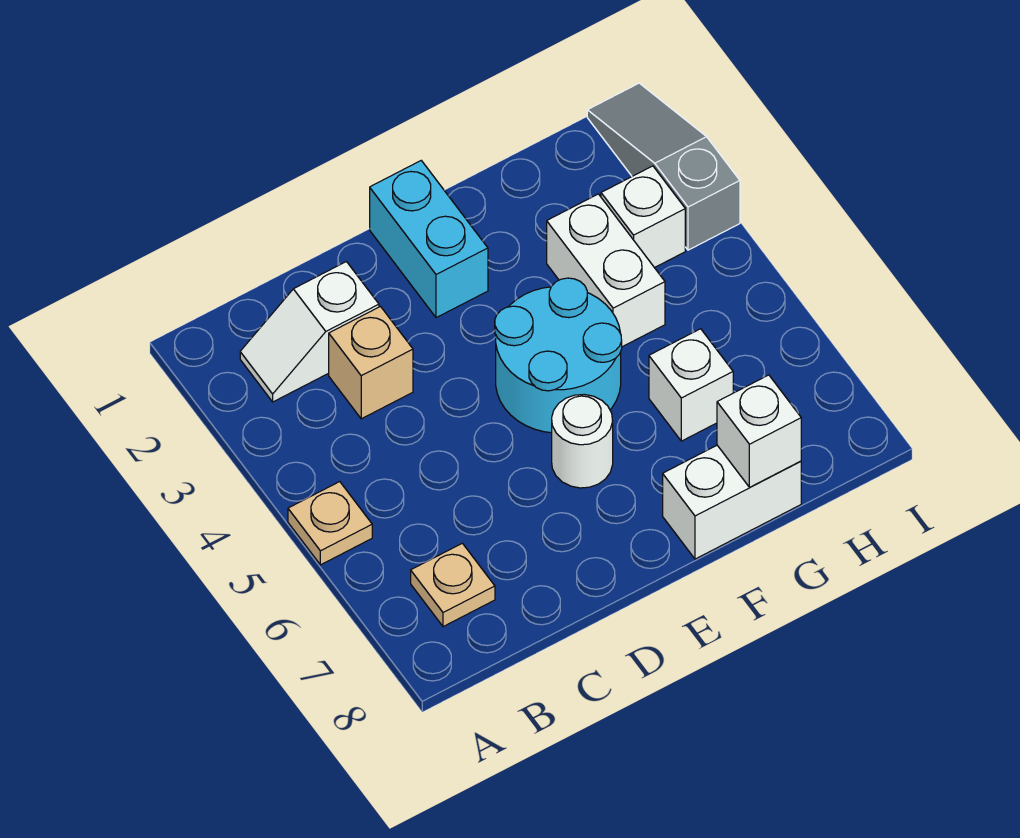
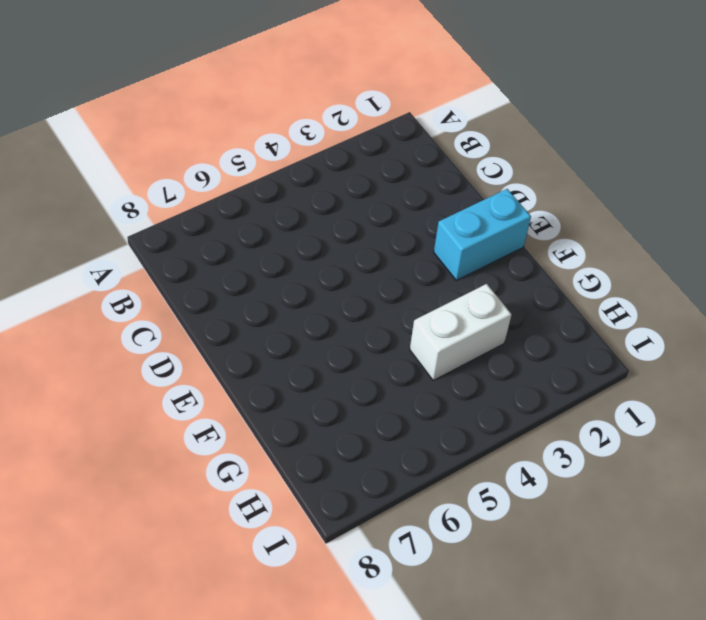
none -> tan plate A5 level 1
none -> white slope B2:C2 level 1 top C
none -> tan plate B7 level 1

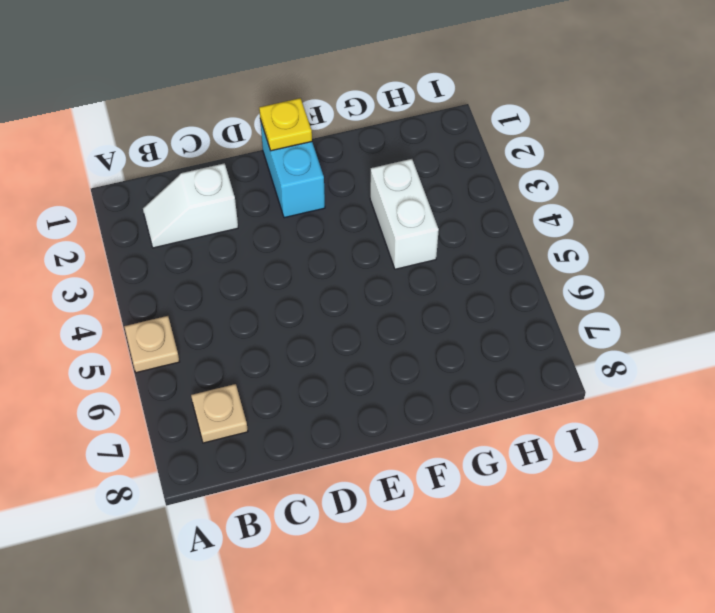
yellow plate E1 level 2 -> none
none -> tan brick C3 level 1
none -> cyan round brick E4:F5 level 1
none -> white round brick E6 level 1

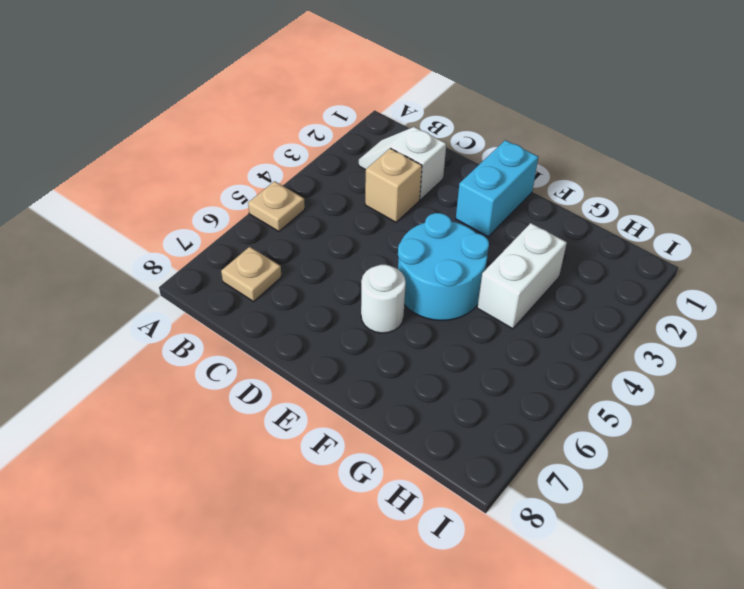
none -> white brick F8:G8 level 1
none -> white brick G6 level 1
none -> white brick H3 level 1

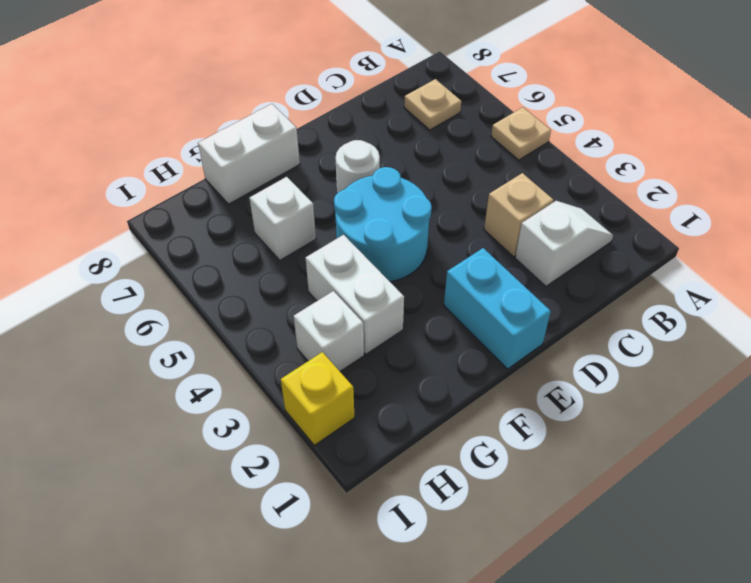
yellow brick I2 level 1 -> grey slope I1:I3 level 1 top 3
none -> white brick G8 level 2

